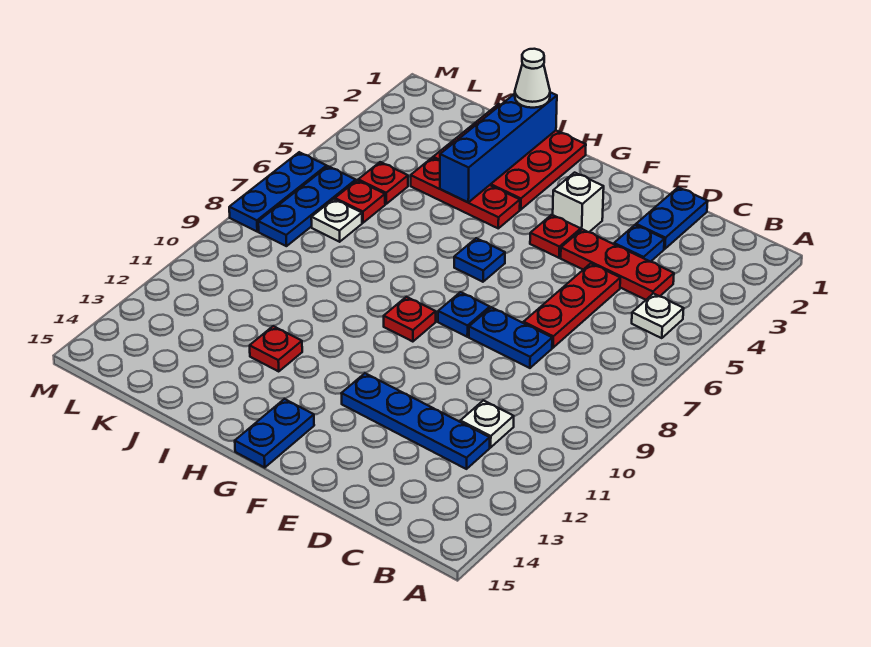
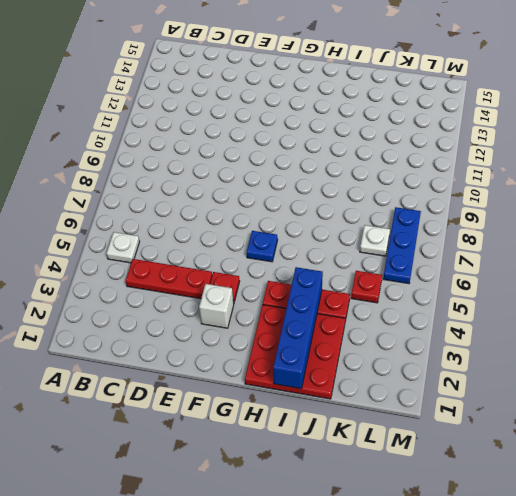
none -> white plate C11 level 1
none -> blue plate C12:F12 level 1
none -> blue plate D1:D2 level 1

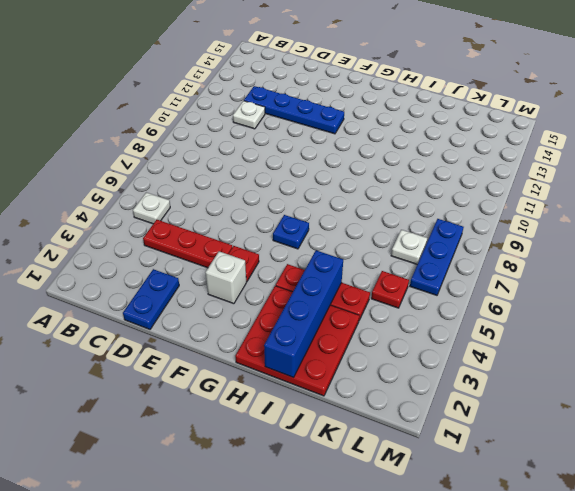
none -> blue plate D3 level 1
none -> red plate D5:D7 level 1
none -> blue plate D8:E8 level 1

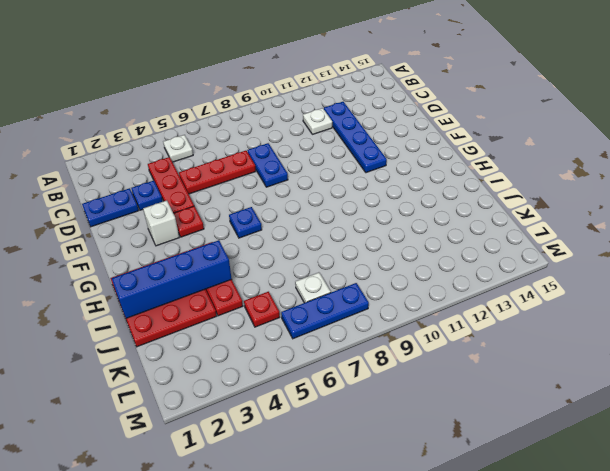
none -> blue plate F8 level 1
none -> red plate G9 level 1
none -> blue plate G14:G15 level 1

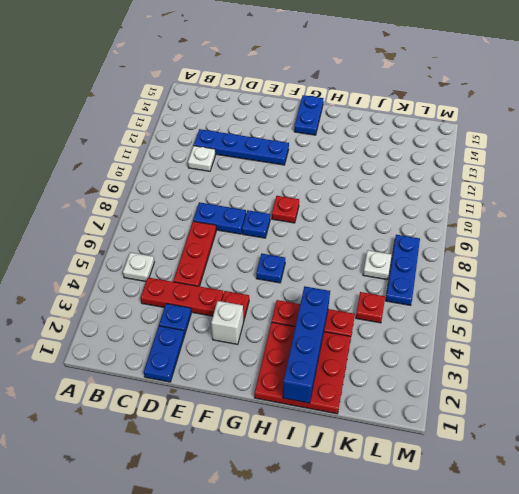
none -> red plate I12 level 1
none -> red plate K6 level 1
none -> blue plate M6:M8 level 1

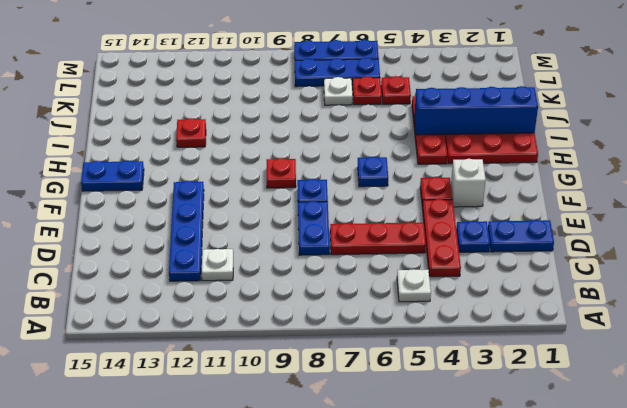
none -> white cone I1 level 3

